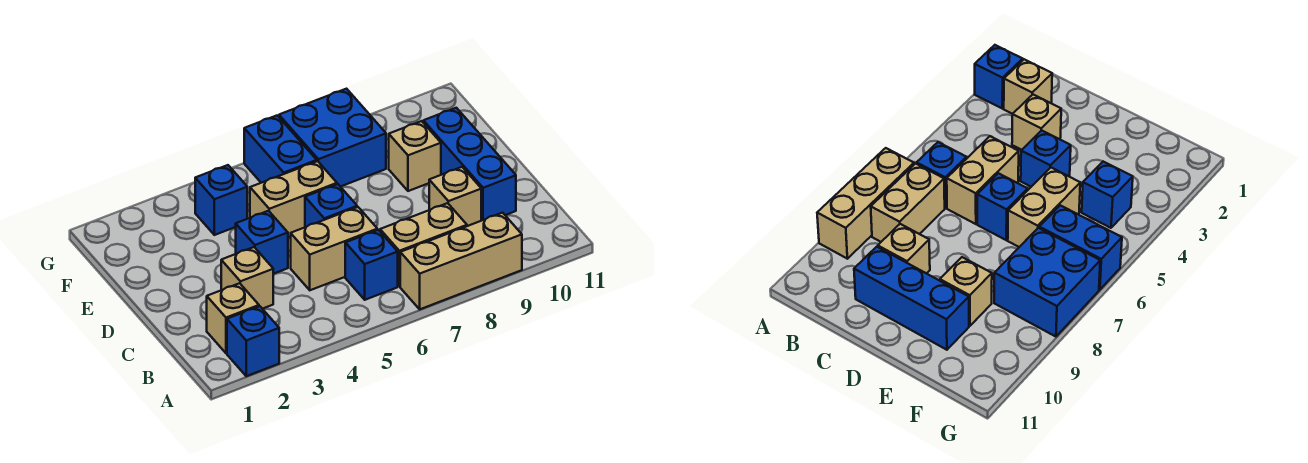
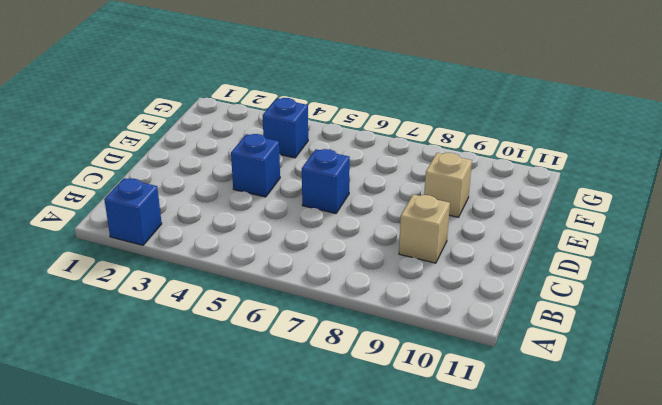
none -> tan brick A7:A9 level 1
none -> tan brick B2 level 1
none -> blue brick B6 level 1

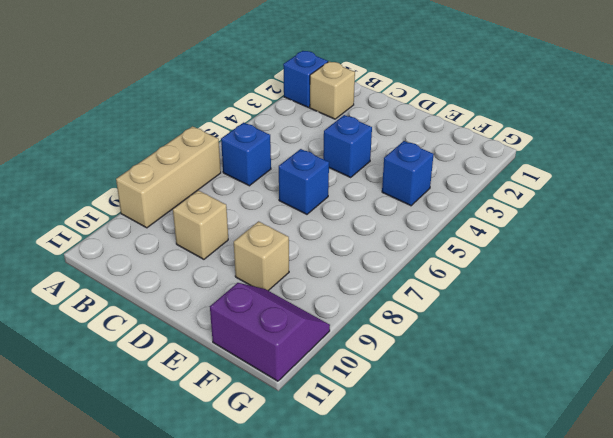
purple slope F10:G11 level 1 top 11 -> none
none -> tan brick B7:B8 level 1
none -> tan brick C3 level 1
none -> tan brick C5:C6 level 1

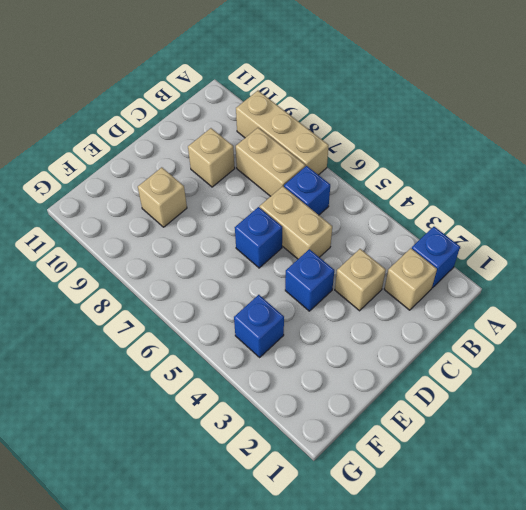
none -> blue brick C10:E10 level 1
none -> tan brick E5:E6 level 1
none -> blue brick F6:G6 level 1

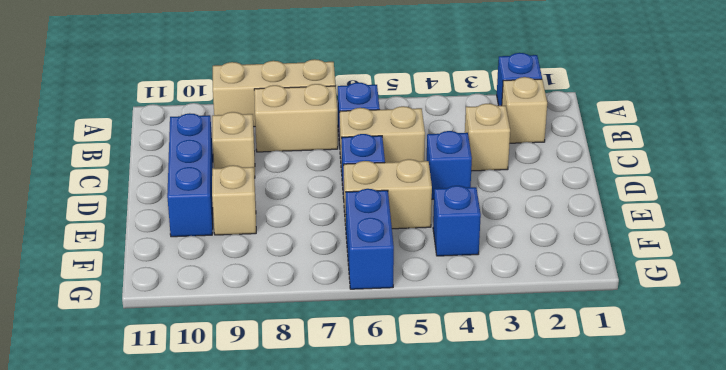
none -> blue brick F7:G8 level 1

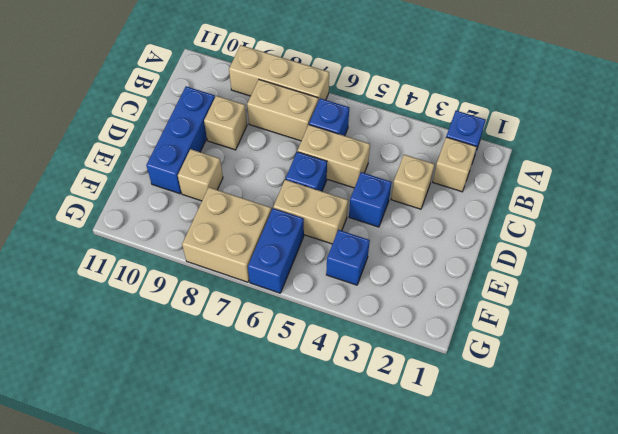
tan brick F7:G8 level 1 -> blue brick F7:G8 level 1

